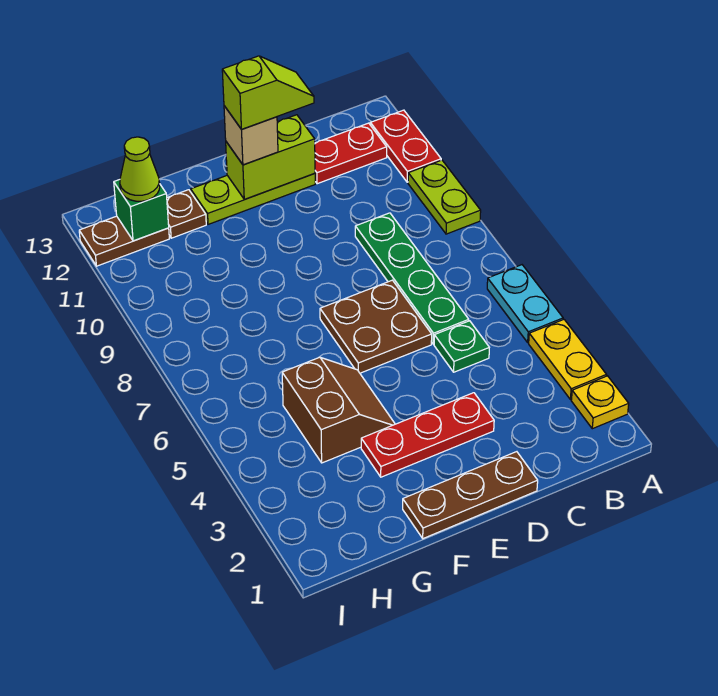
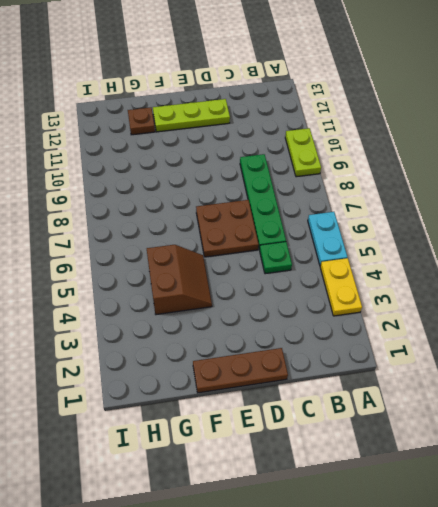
none -> yellow plate A2 level 1
none -> red plate A11:A12 level 1
none -> red plate B12:C12 level 1

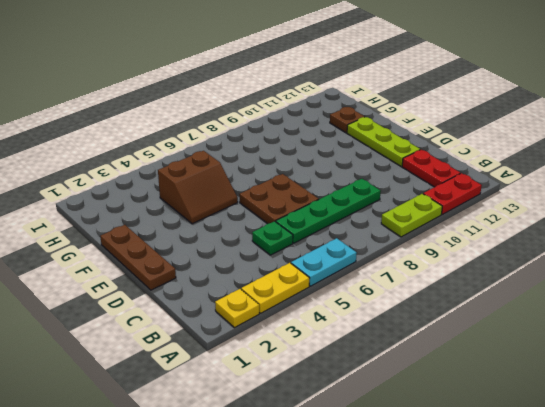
none -> red plate D3:F3 level 1
none -> brown plate H12:I12 level 1
none -> lime brick D12:E12 level 2

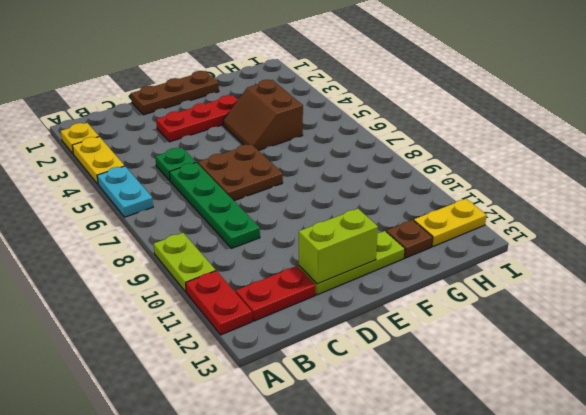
yellow plate H12:I12 level 1 -> brown plate H12:I12 level 1
none -> green brick H12 level 2
none -> tan brick E12 level 3
none -> lime cone H12 level 3

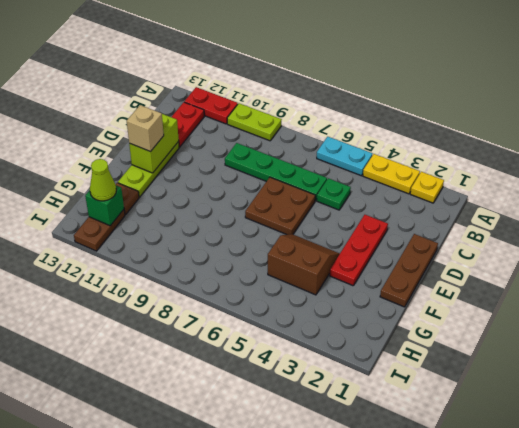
none -> lime slope D12:E12 level 4 top E

